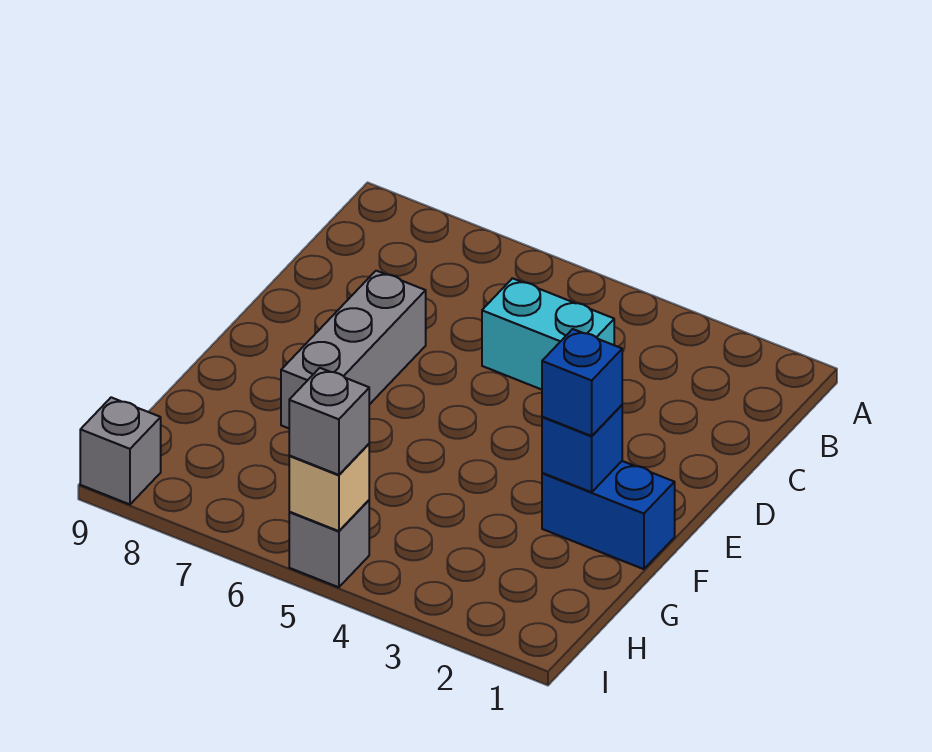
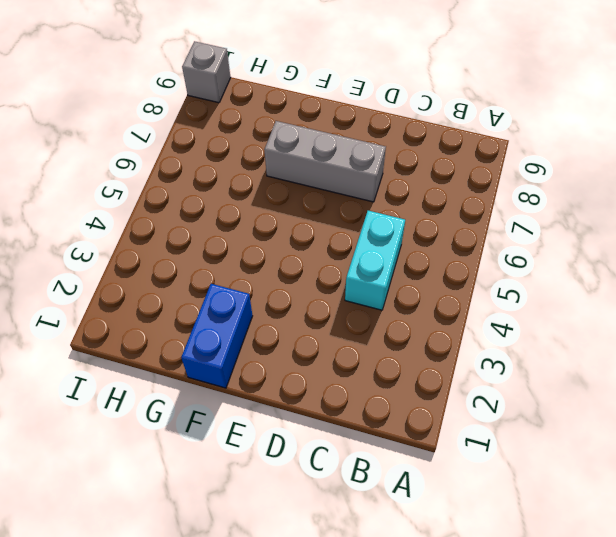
none -> grey brick I5 level 1
none -> blue brick F2 level 2

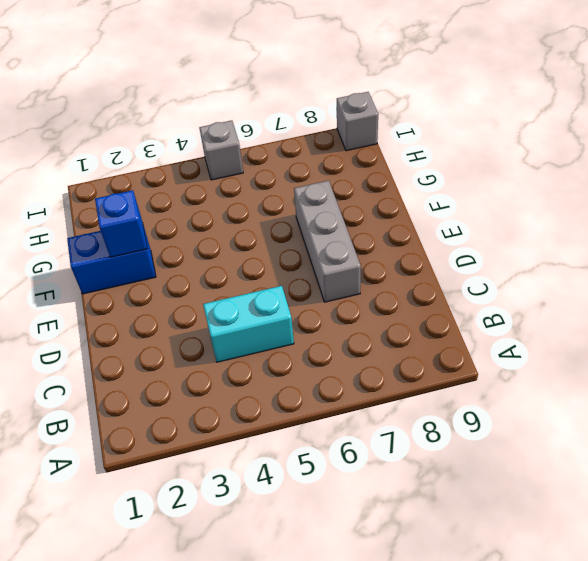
none -> tan brick I5 level 2
none -> blue brick F2 level 3

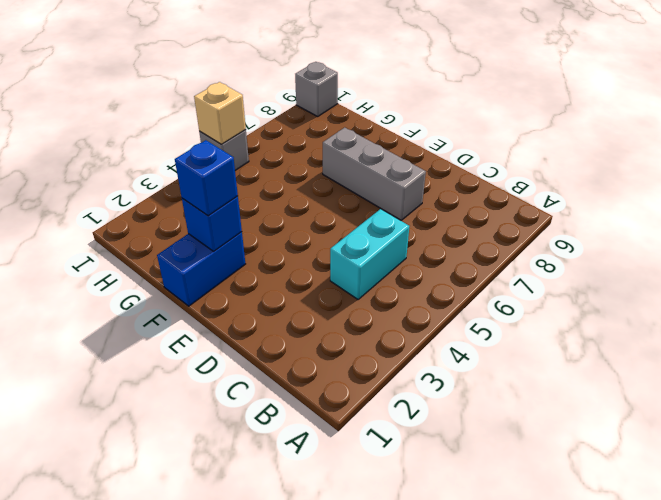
none -> grey brick I5 level 3

